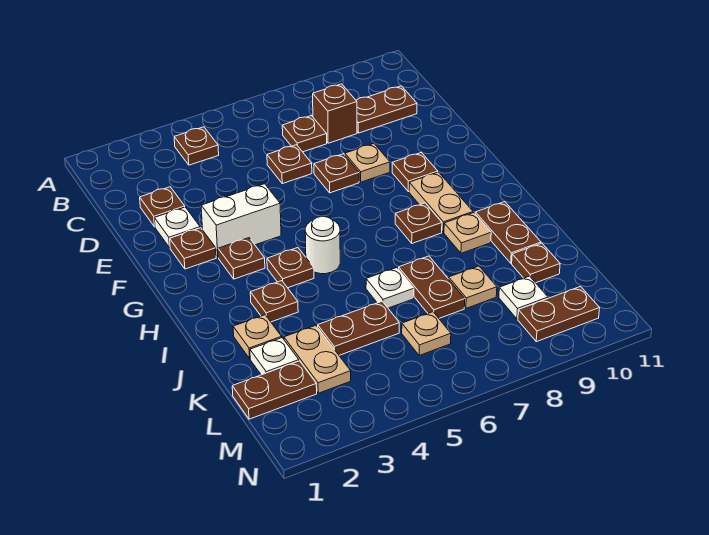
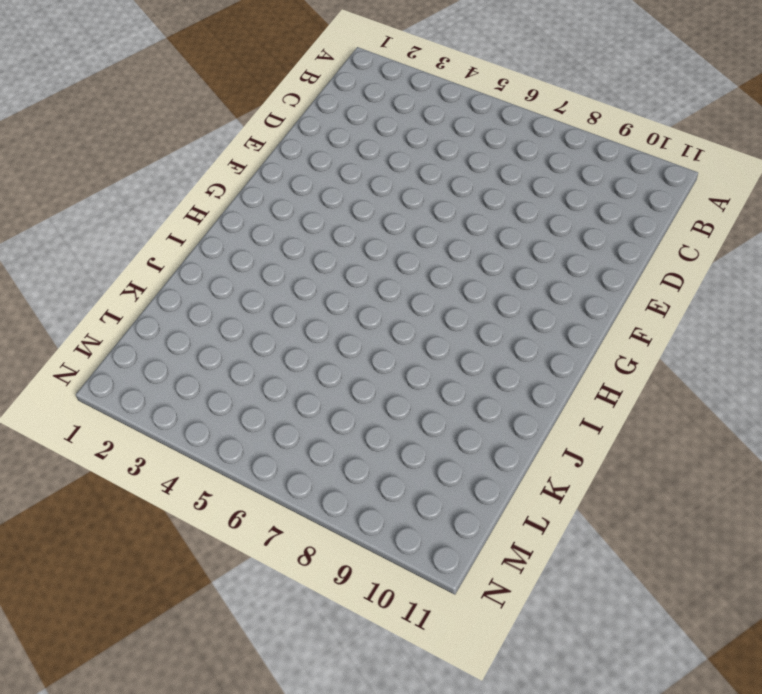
none -> brown plate B4 level 1
none -> brown plate C7 level 1
none -> brown brick C8 level 1
none -> brown plate C9:C10 level 1

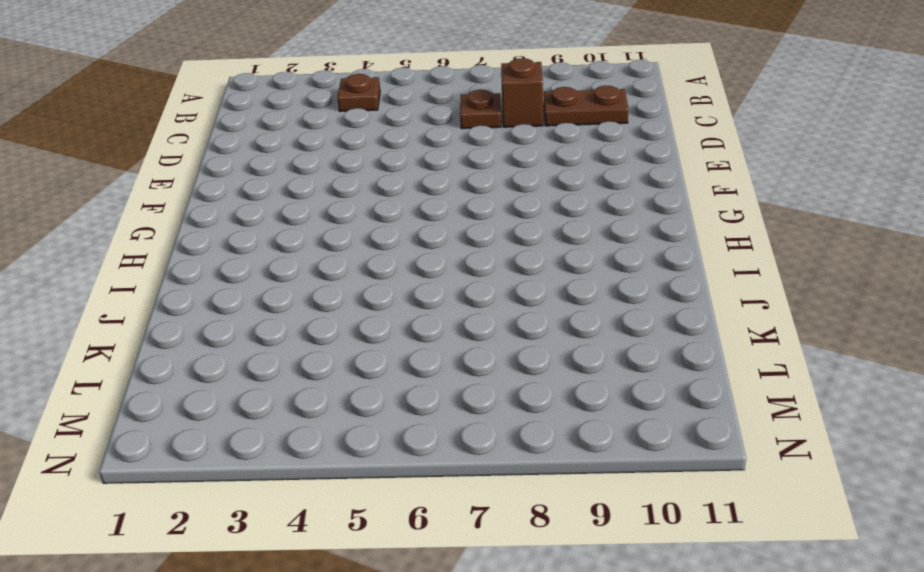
none -> brown plate D2 level 1
none -> brown plate D6 level 1
none -> white plate E2 level 1
none -> brown plate E7 level 1

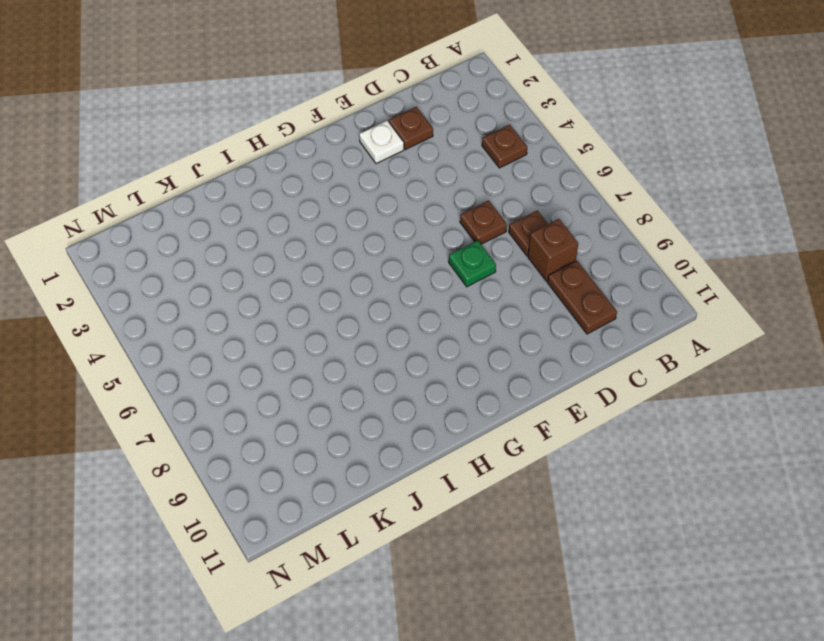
green plate E7 level 1 -> brown plate E7 level 1
none -> tan plate E8 level 1
none -> brown plate F2 level 1
none -> white brick F3:F4 level 1
none -> brown plate F9 level 1

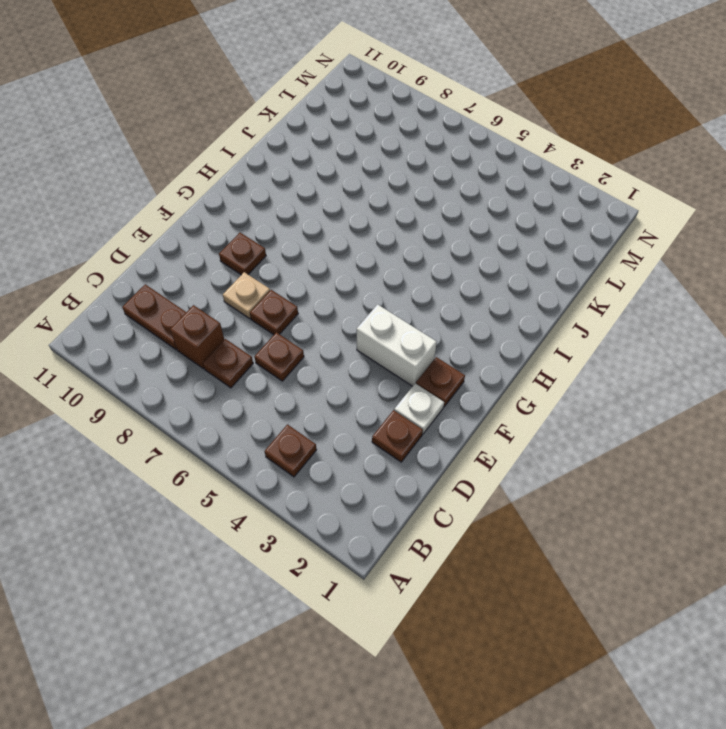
none -> brown plate G3 level 1
none -> tan plate G9:H9 level 1
none -> brown plate H4 level 1
none -> white round brick H5 level 1

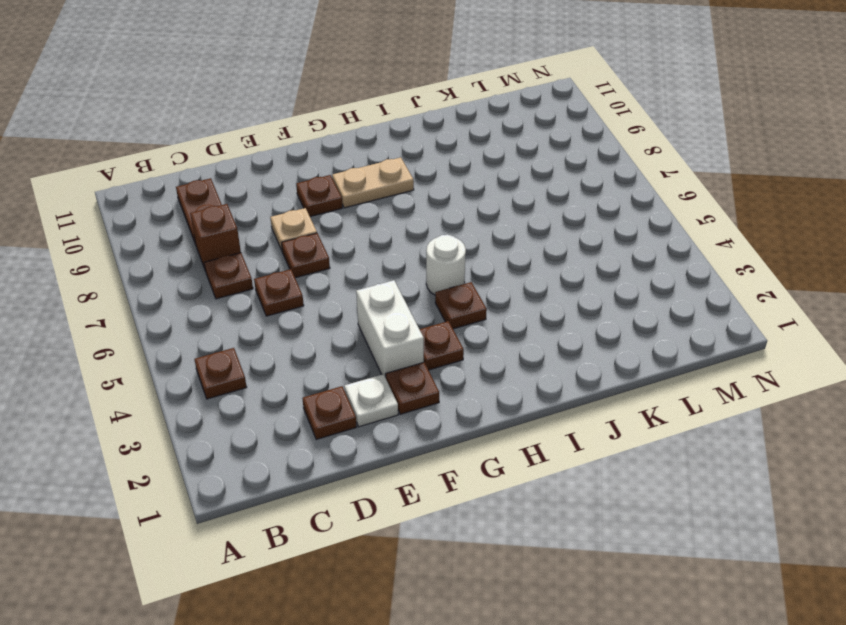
none -> brown plate H8 level 1
none -> brown plate I3 level 1
none -> tan plate I9 level 1
none -> brown plate I10:J10 level 1

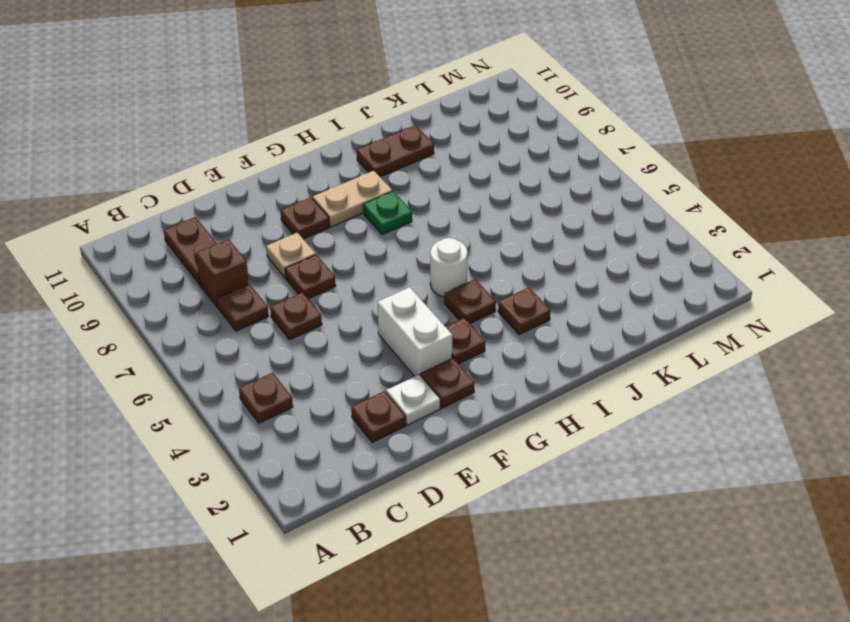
green plate H8 level 1 -> brown plate H8 level 1
none -> tan plate I9 level 1
none -> tan plate J2 level 1
none -> white plate J6 level 1
none -> brown plate J7:K7 level 1

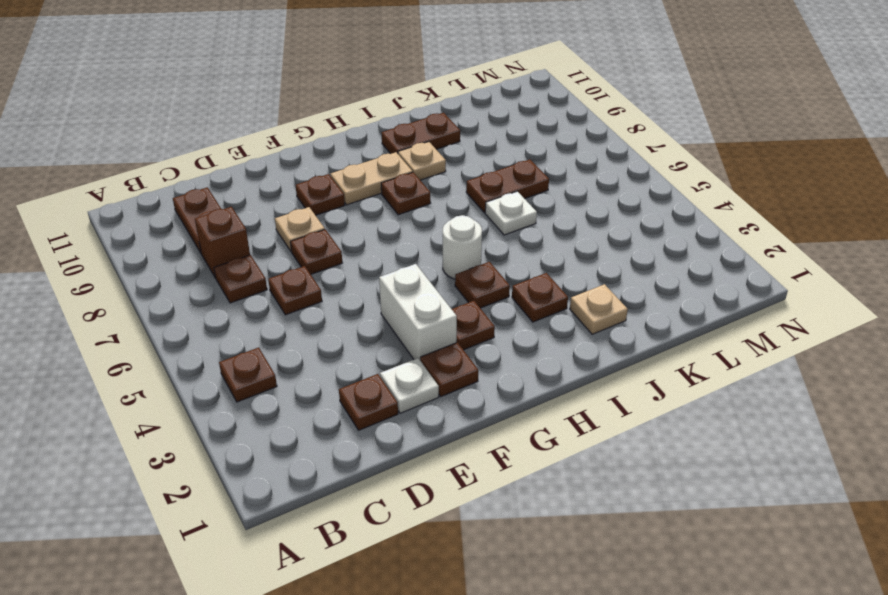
none -> white plate K2 level 1
none -> tan plate K3:L3 level 1
none -> brown plate K4:K5 level 1
none -> tan plate K8 level 1

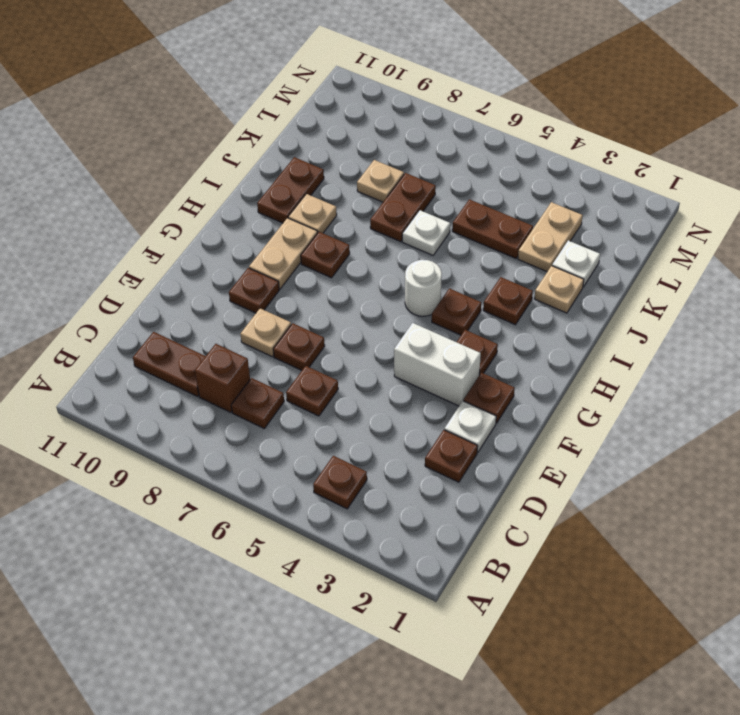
none -> brown plate K10 level 1
none -> brown plate L1:L2 level 1
none -> tan plate L6 level 1
none -> white plate L9 level 1

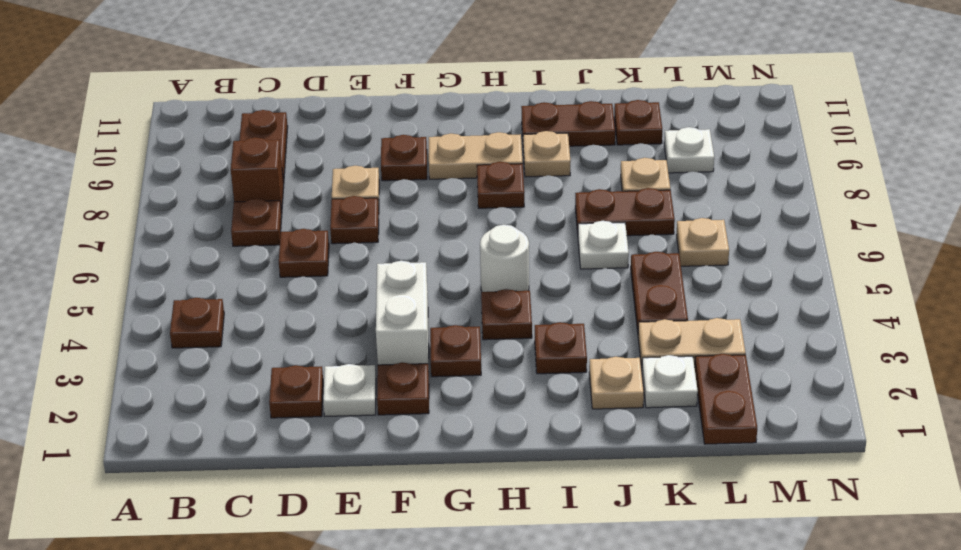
none -> brown plate M9:M10 level 1

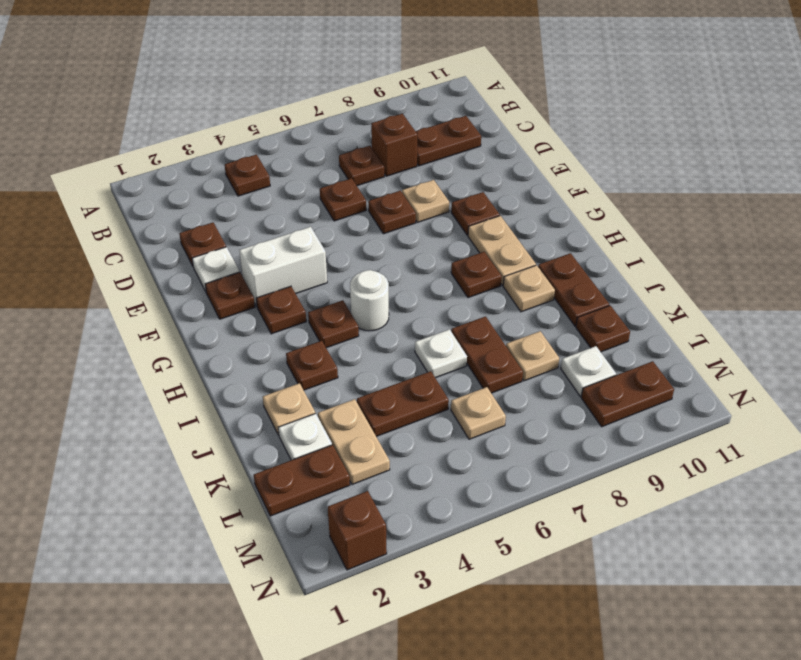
brown brick N2 level 1 -> none

